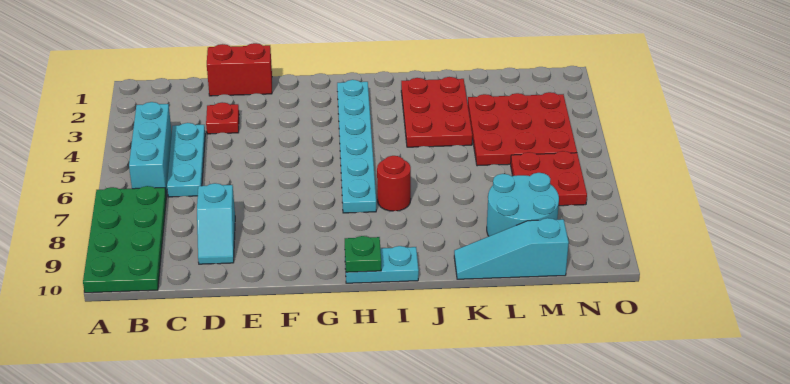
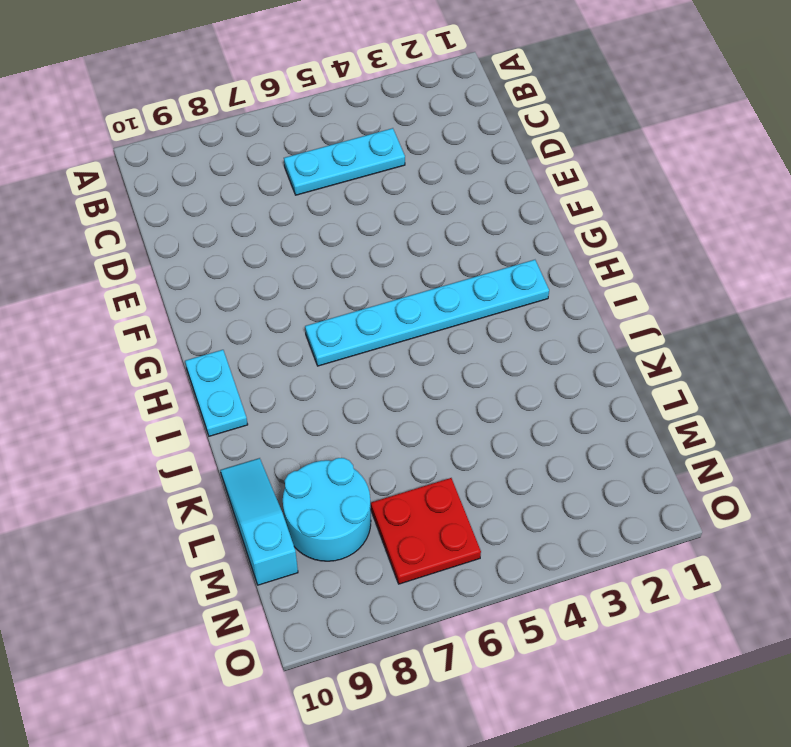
none -> green plate A7:B10 level 1
none -> cyan brick B4:B6 level 1
none -> red brick D1:E1 level 1

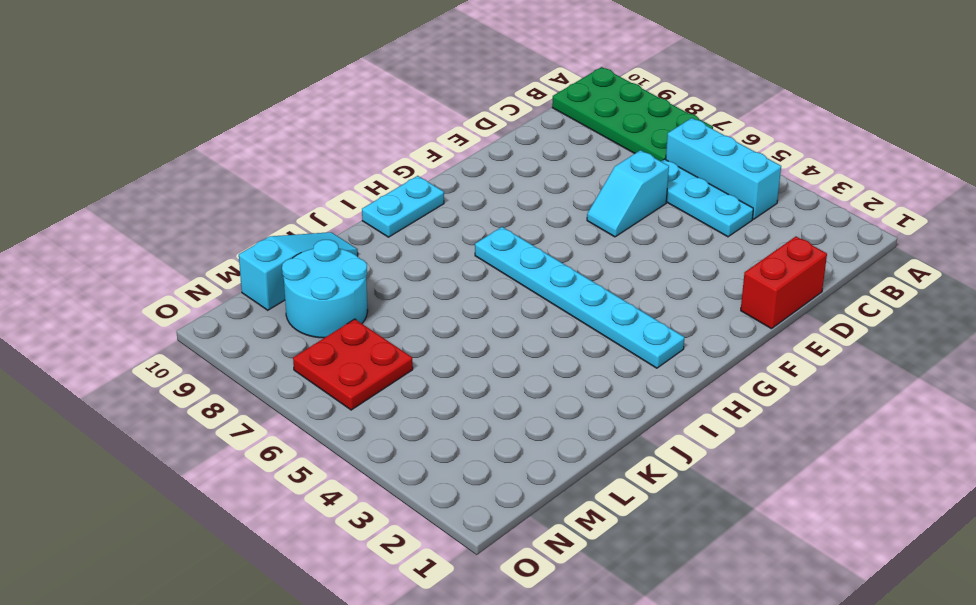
cyan slope D6:E6 level 1 top D -> cyan slope D8:D9 level 1 top 8
none -> red plate D3 level 1
none -> red round brick I7 level 1
none -> red plate J2:K4 level 1

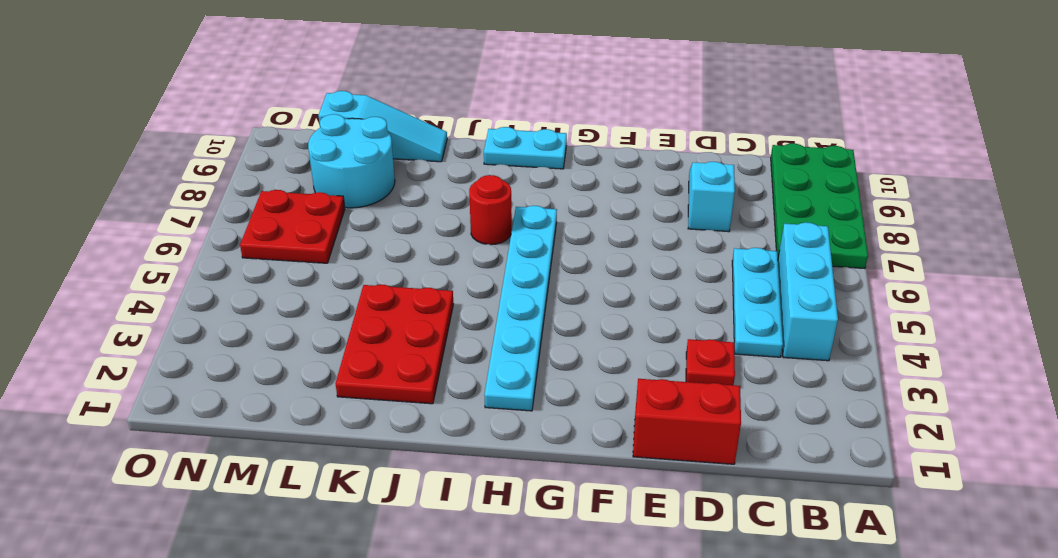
none -> red plate L3:N5 level 1
none -> green plate H10 level 2

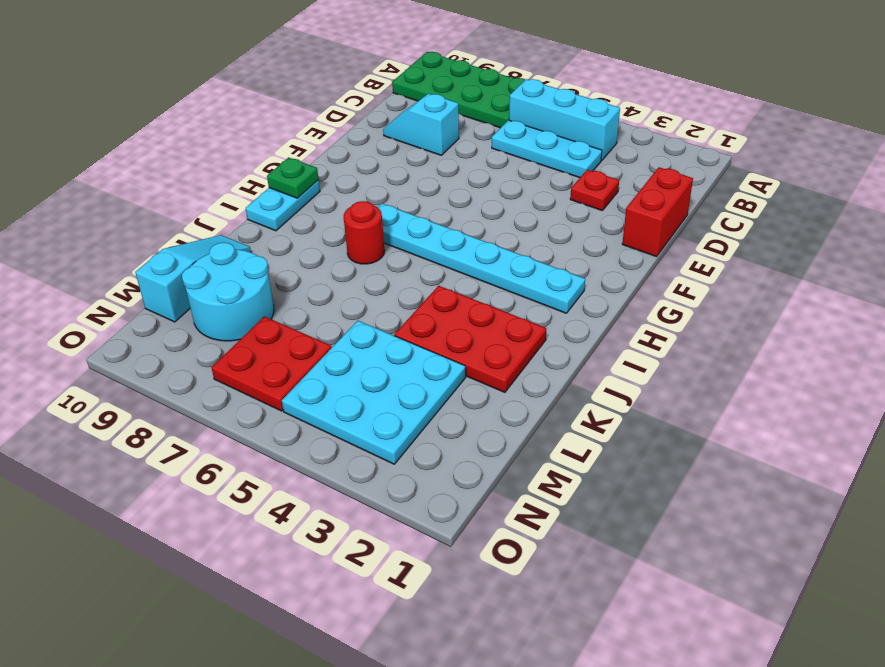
cyan plate L3:N5 level 1 -> red plate L3:N5 level 1

